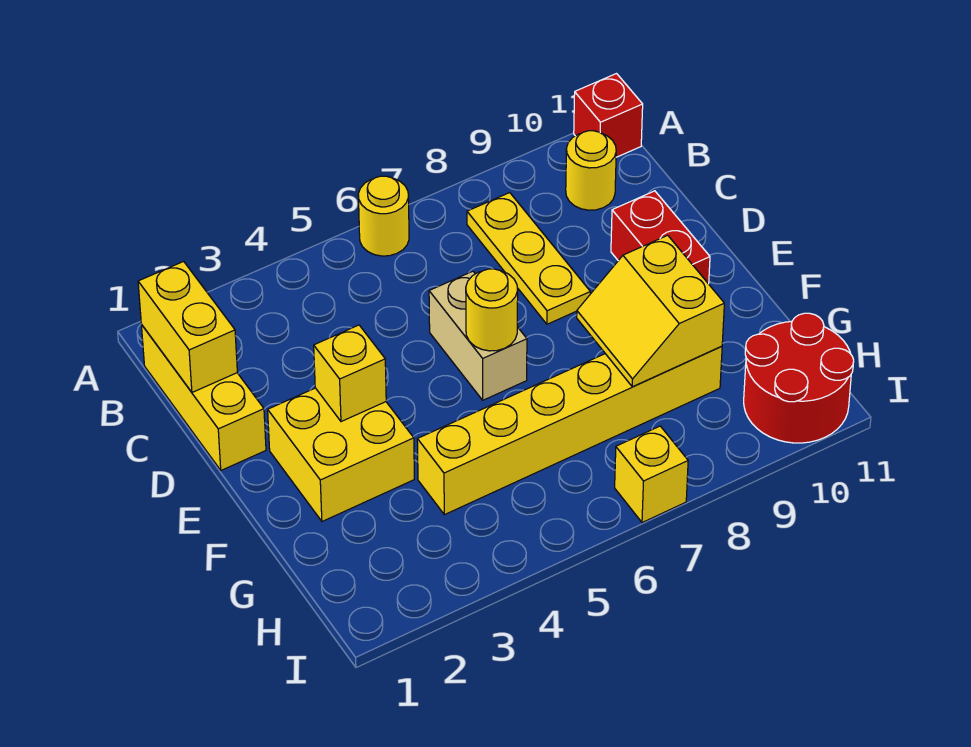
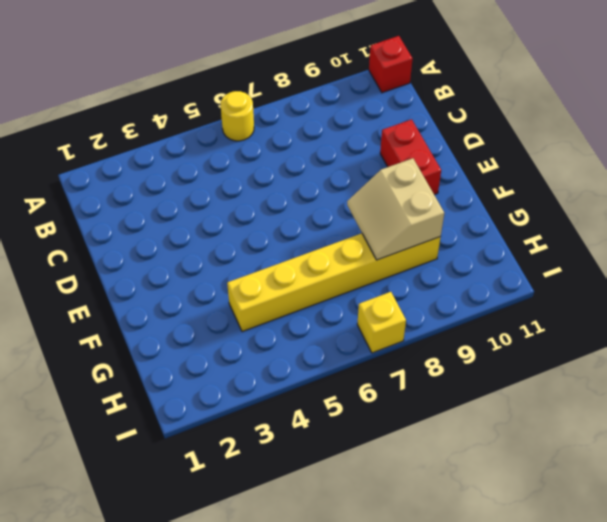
tan slope F8:G9 level 2 top 9 -> yellow slope F8:G9 level 2 top 9
none -> yellow brick B1:D1 level 1
none -> yellow plate B8:D8 level 1
none -> yellow round brick B10 level 1

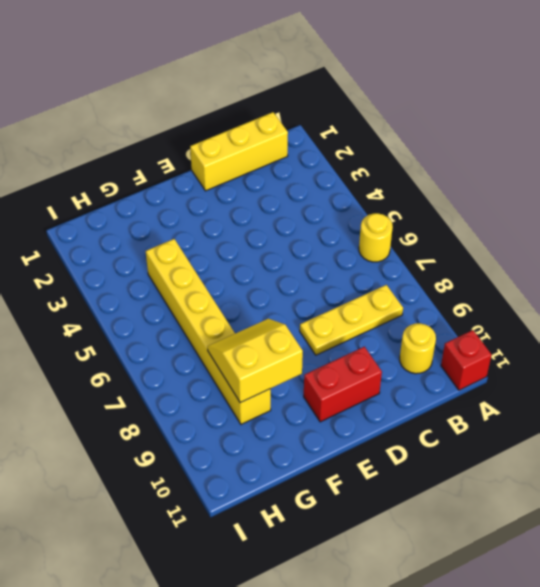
none -> tan brick D6:E6 level 1
none -> yellow brick E2:F3 level 1
none -> red round brick H10:I11 level 1

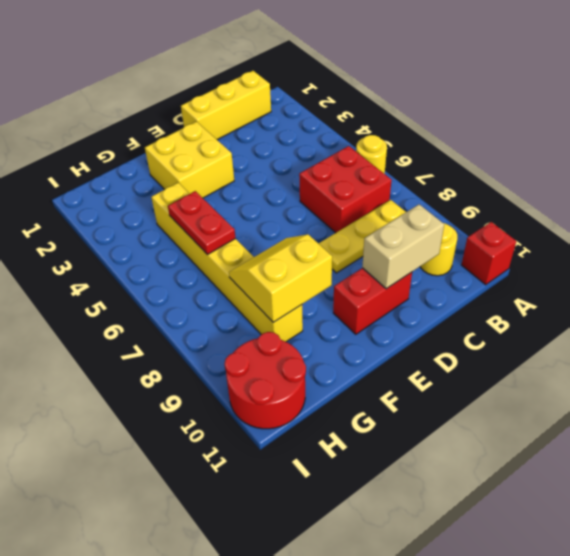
red brick B6:C7 level 1 -> none
tan brick C10:D10 level 2 -> tan brick D6:E6 level 1
red plate G5:G6 level 2 -> none
none -> yellow brick I7 level 1
none -> yellow brick B1:C1 level 2
none -> yellow brick E3 level 2

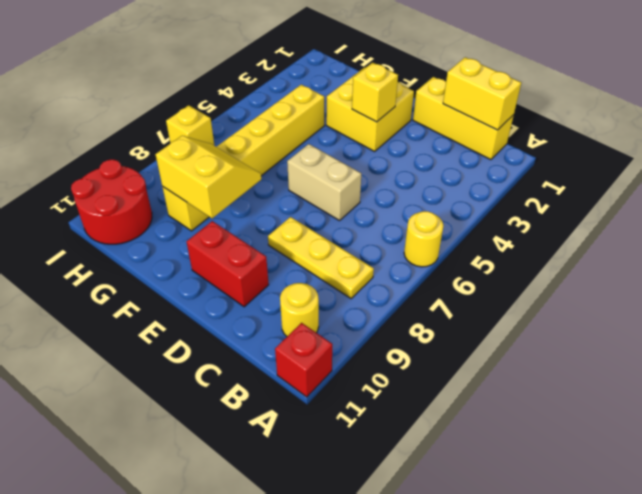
none -> yellow round brick E6 level 2

